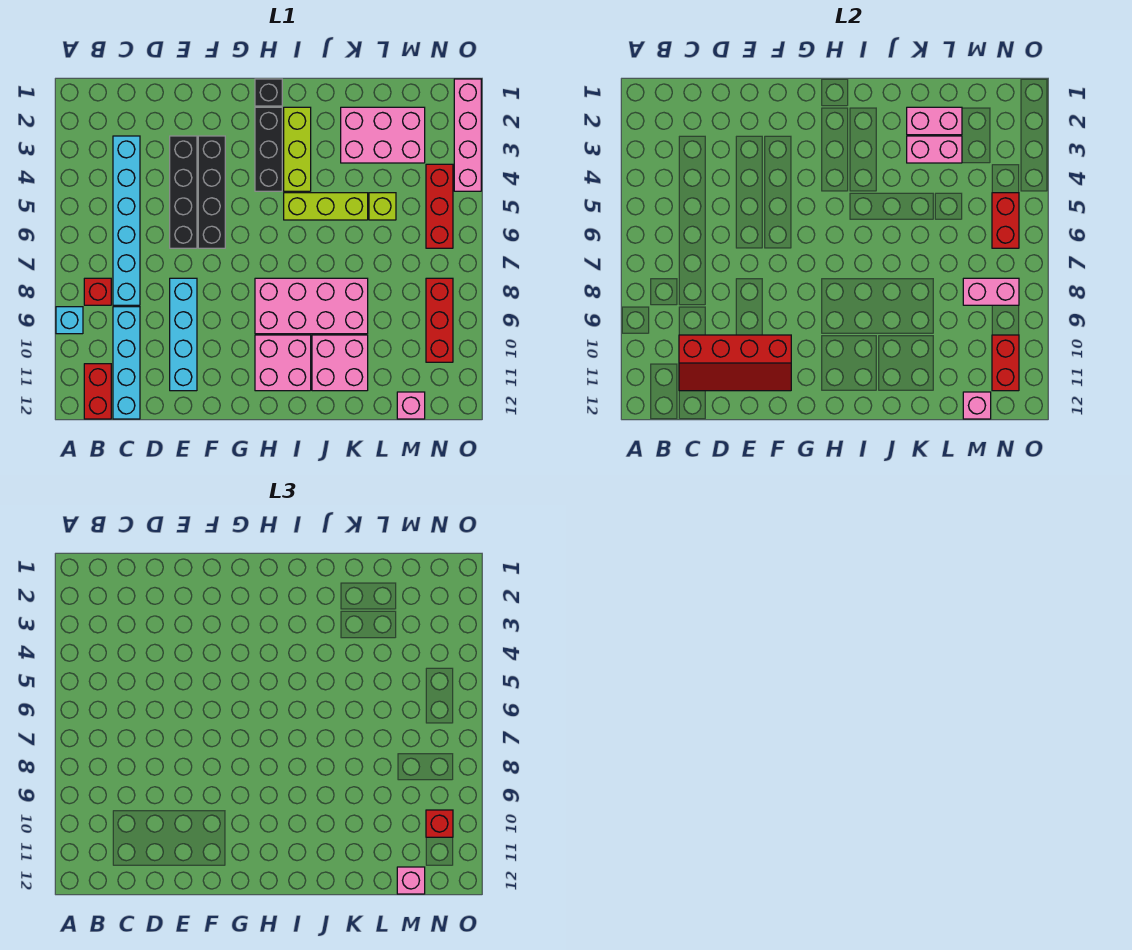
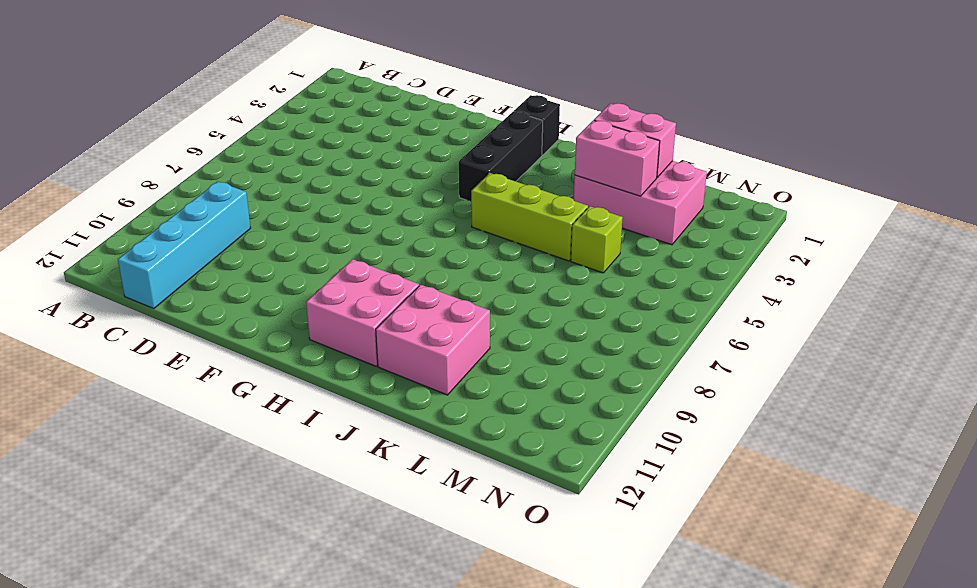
none -> cyan brick A9 level 1
none -> red brick B8 level 1
none -> red brick B11:B12 level 1
none -> cyan brick C3:C8 level 1

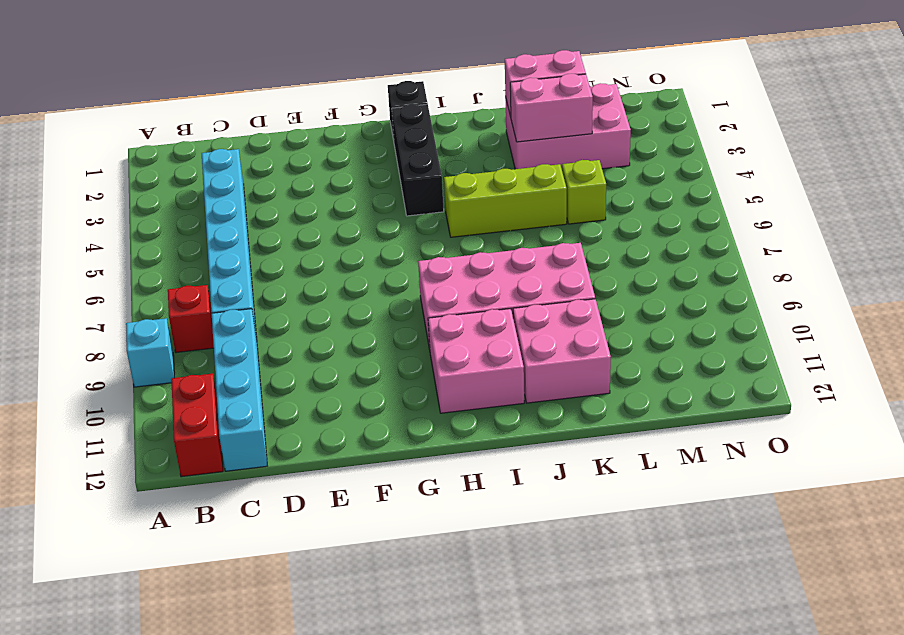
none -> black brick E3:E6 level 1
none -> cyan brick E8:E11 level 1
none -> black brick F3:F6 level 1
none -> lime brick I2:I4 level 1

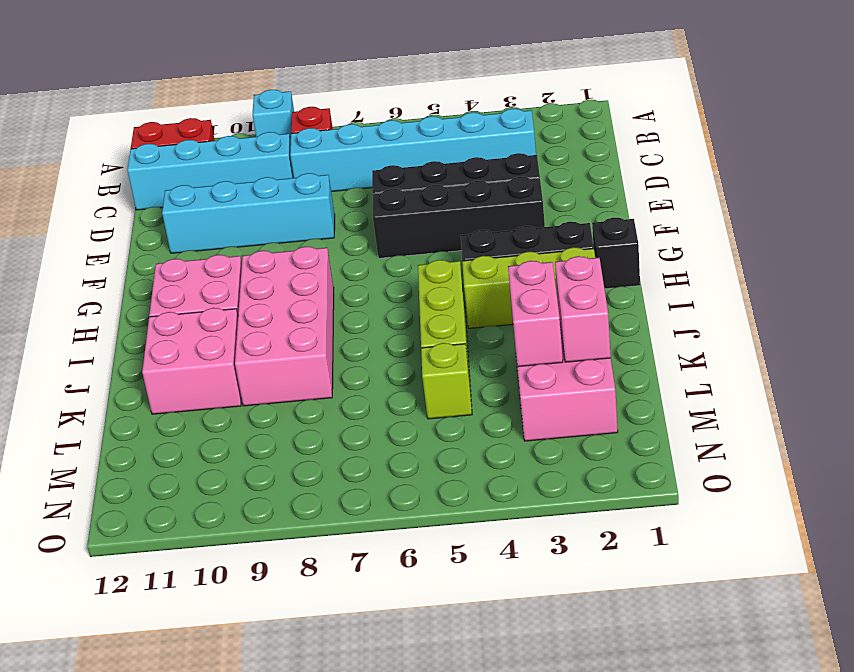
none -> pink brick M12 level 1
none -> red brick N4:N6 level 1
none -> red brick N8:N10 level 1
none -> pink brick O1:O4 level 1

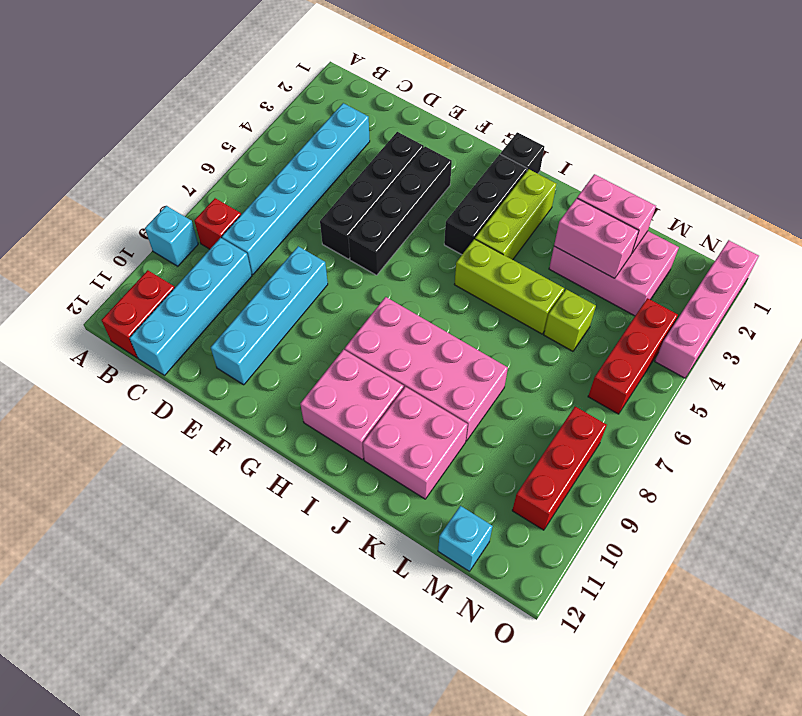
cyan brick M12 level 1 -> pink brick M12 level 1
none -> red slope C10:F11 level 2 top 10
none -> pink brick M8:N8 level 2
none -> pink brick M12 level 2
none -> red brick N5:N6 level 2

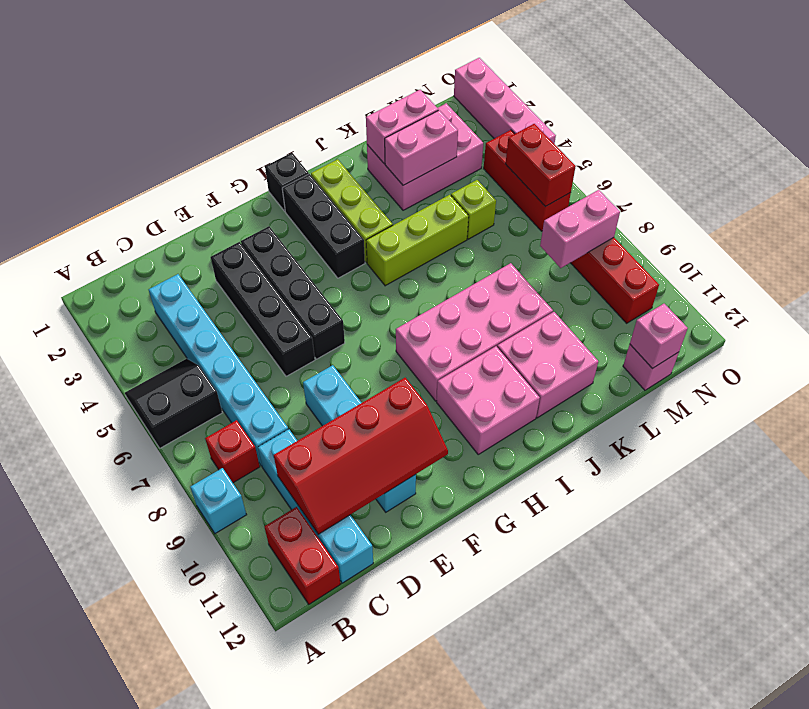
black slope A5:B6 level 1 top 6 -> none
none -> red brick N10:N11 level 2
none -> pink brick M12 level 3
none -> red brick N10 level 3

